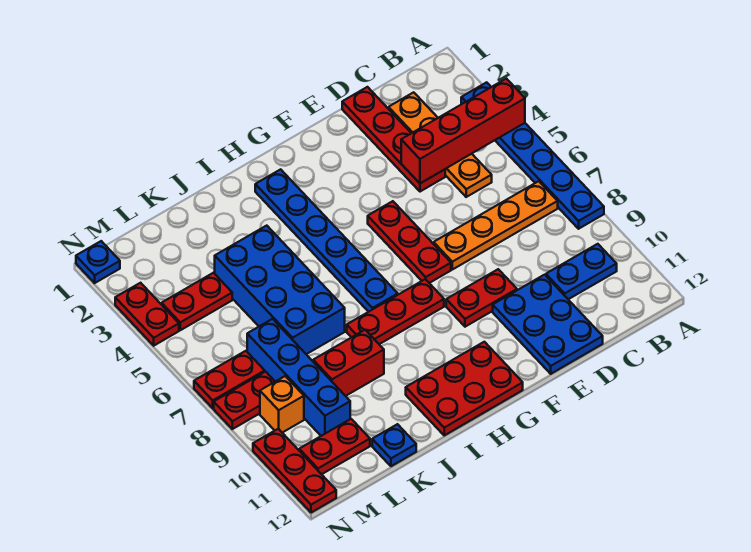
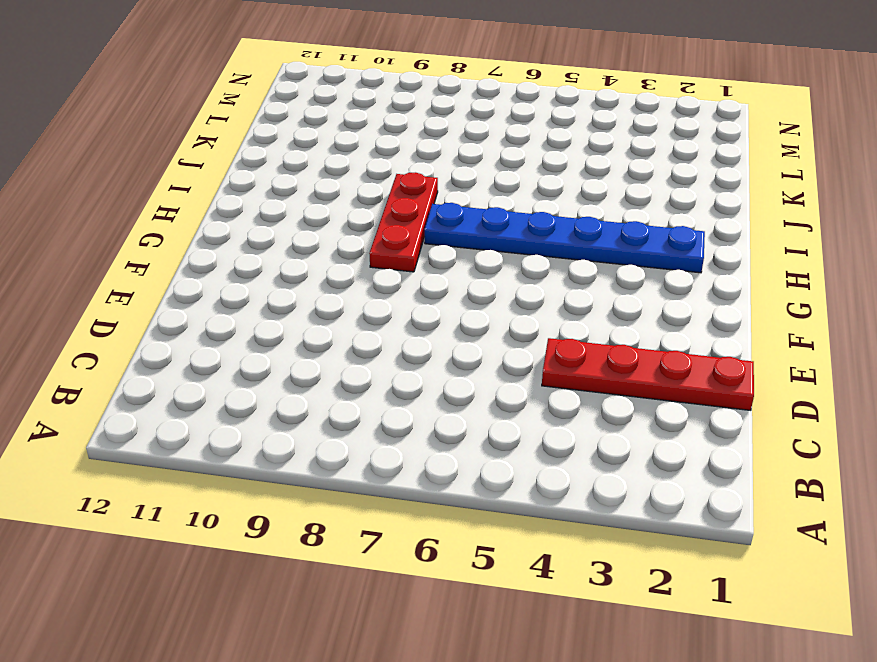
none -> blue plate A3:A8 level 1
none -> orange plate B7:E7 level 1
none -> blue plate B10:C10 level 1

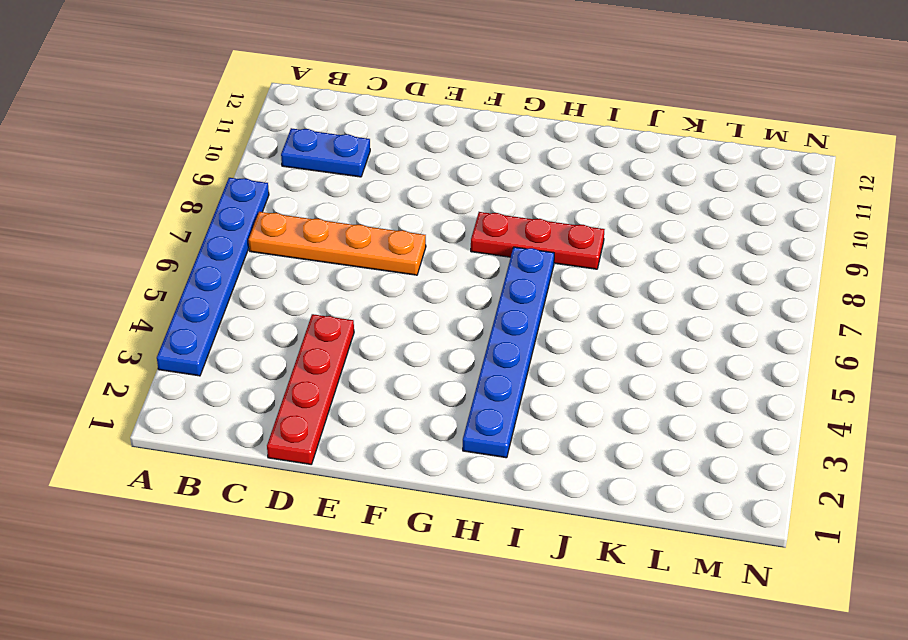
none -> orange plate C2:C5 level 1
none -> blue plate D10:E12 level 1
none -> red plate E9:F9 level 1

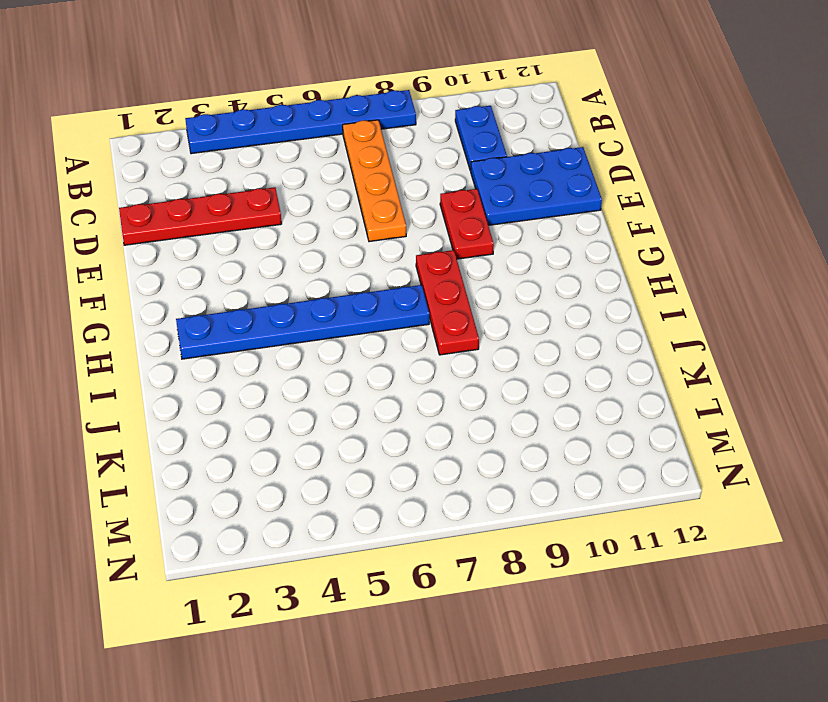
none -> orange plate C2:C5 level 1
none -> red plate F5:F7 level 1
none -> red plate G11:I12 level 1

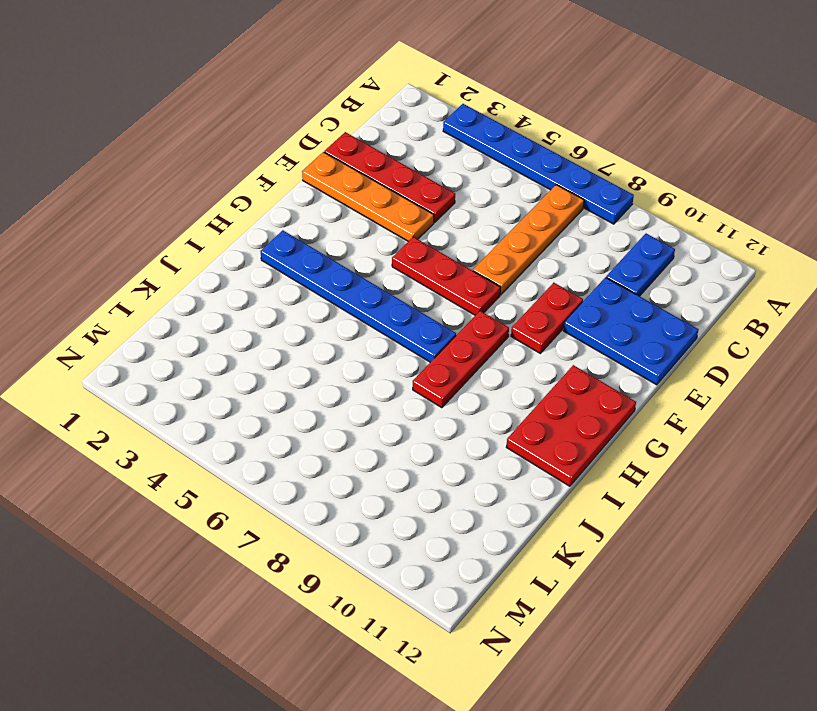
orange plate E1:E4 level 1 -> orange plate C2:C5 level 1
none -> blue brick J4:K7 level 1
none -> red brick J9:K9 level 1
none -> blue plate K12 level 1

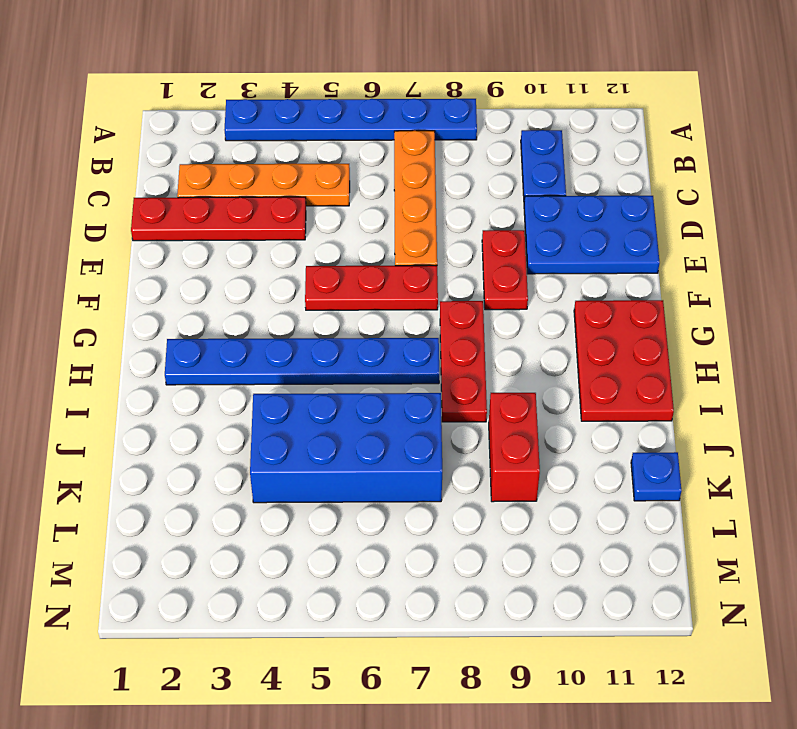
none -> red plate L4:M4 level 1
none -> blue brick L7:L10 level 1
none -> red plate L11:M11 level 1

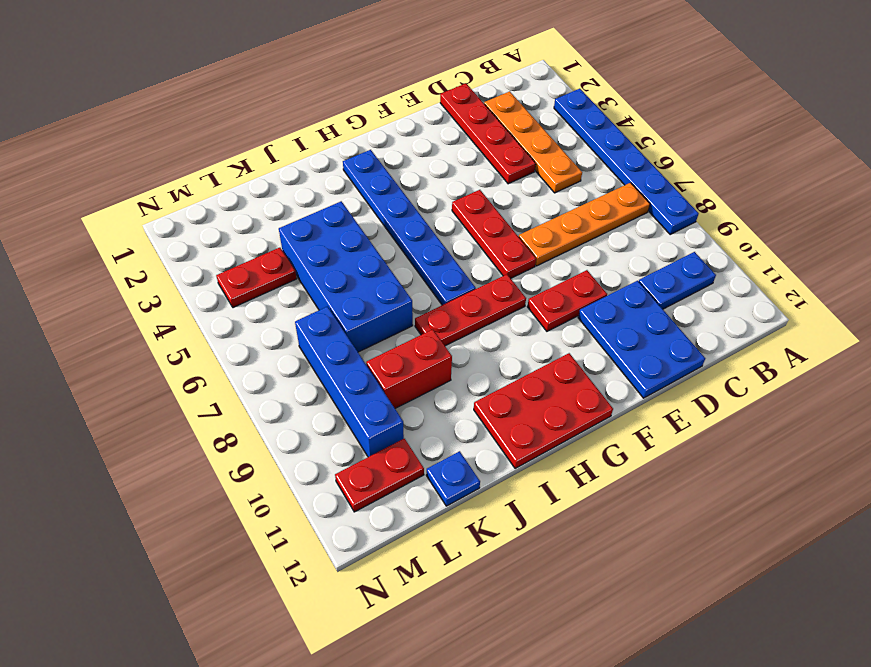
none -> red plate M7:N7 level 1
none -> red plate M8:N8 level 1
none -> orange brick M9 level 1

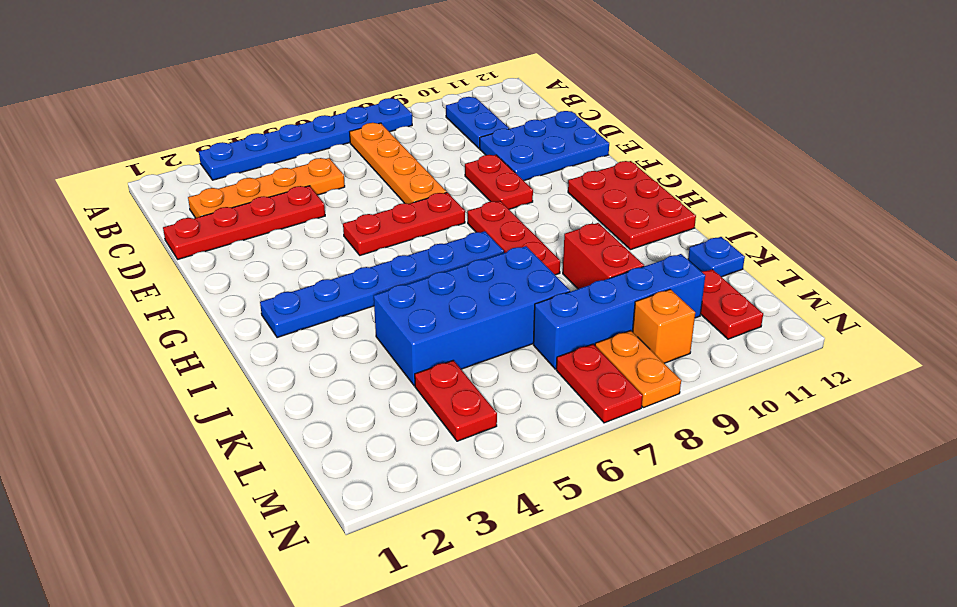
orange plate M8:N8 level 1 -> red plate M8:N8 level 1
none -> blue plate N1 level 1
none -> red plate N3:N4 level 1
none -> red plate N10:N12 level 1

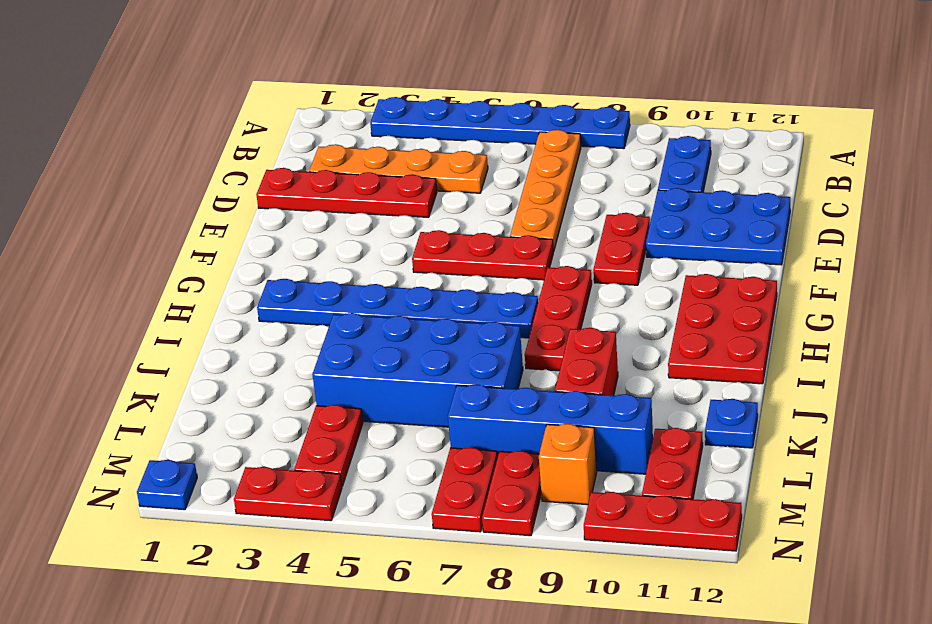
none -> red brick A4:D4 level 2

